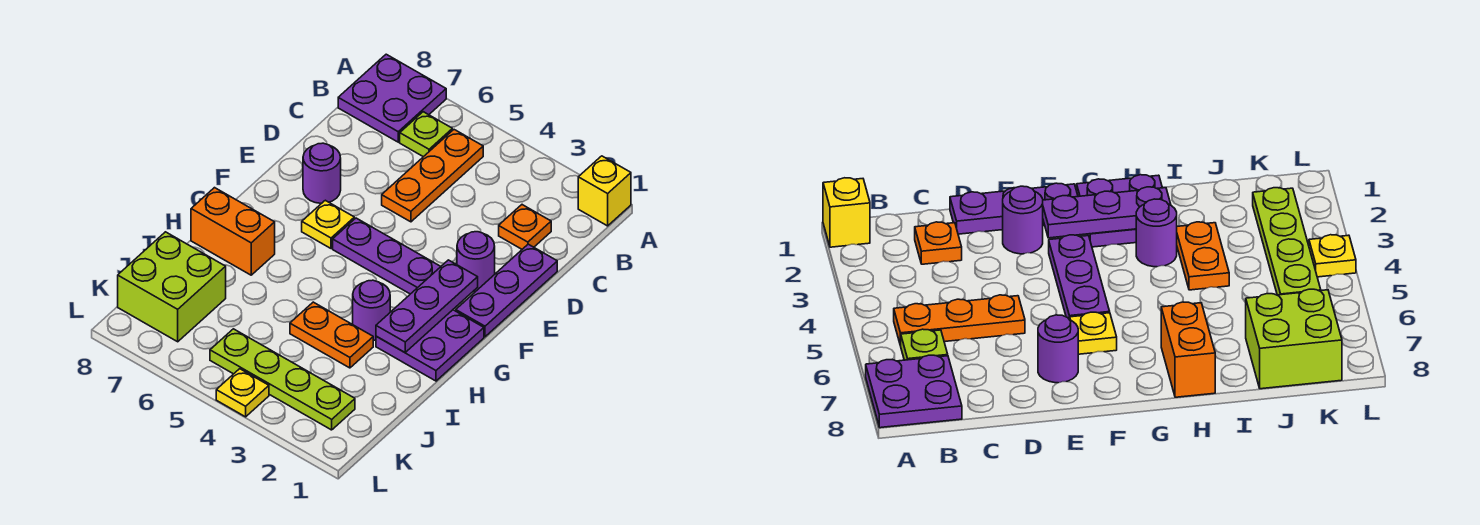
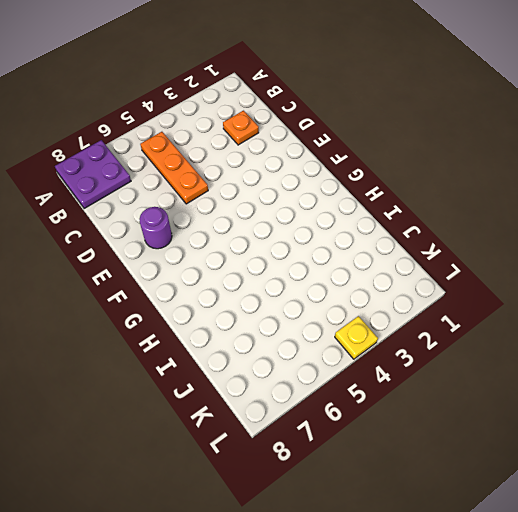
none -> yellow brick A1 level 1
none -> lime plate B6 level 1
none -> purple plate D1:F1 level 1

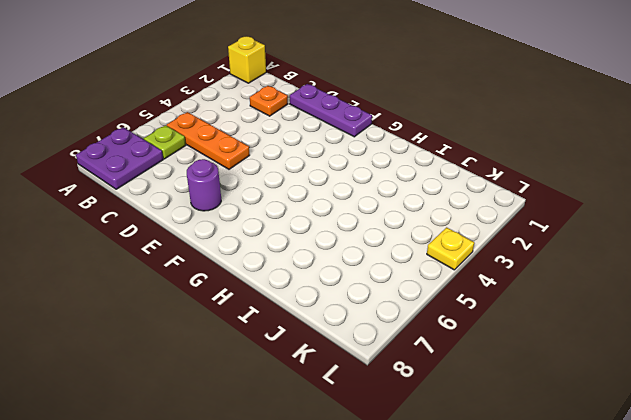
none -> purple round brick E2 level 1
none -> purple plate F3:F5 level 1
none -> yellow plate F6 level 1

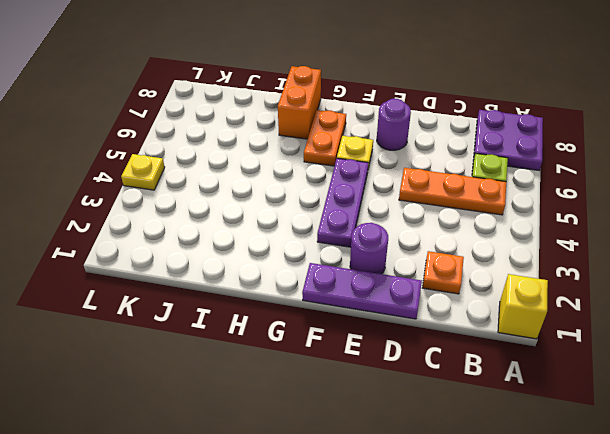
orange plate G6:G7 level 1 -> orange plate I3:I4 level 1
none -> purple plate G1:H2 level 1
none -> purple round brick H3 level 1
none -> lime brick J7:K8 level 1

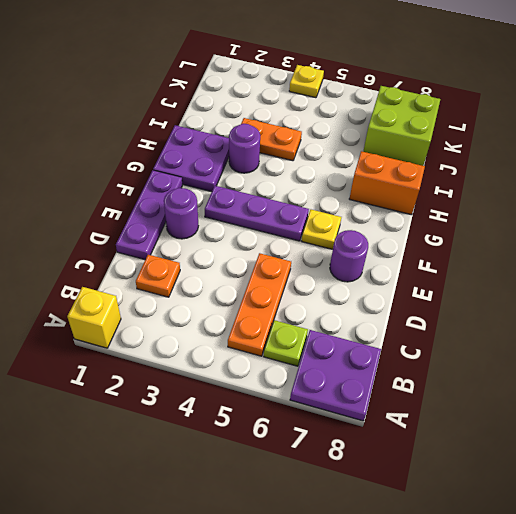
none -> lime plate K2:K5 level 1
none -> purple plate F2:H2 level 2

